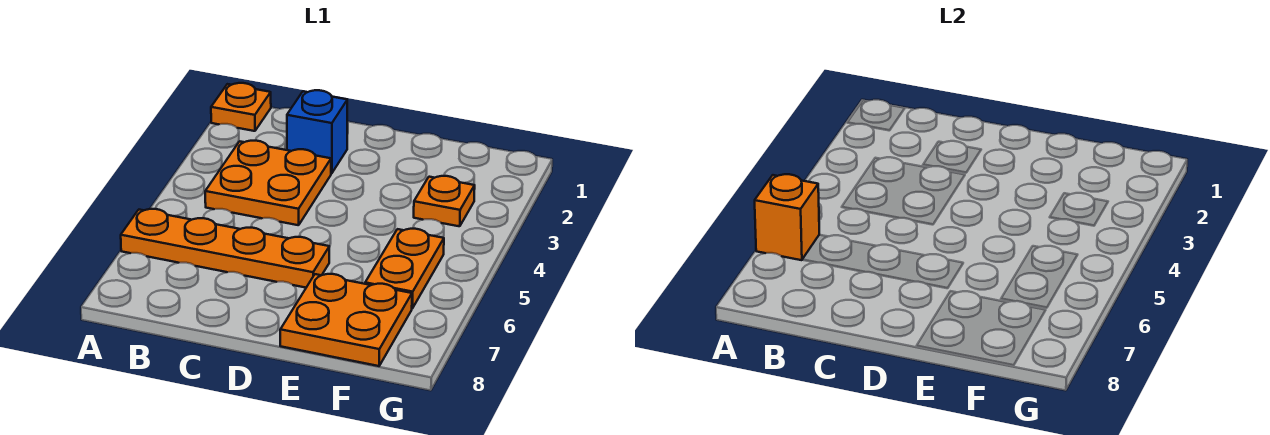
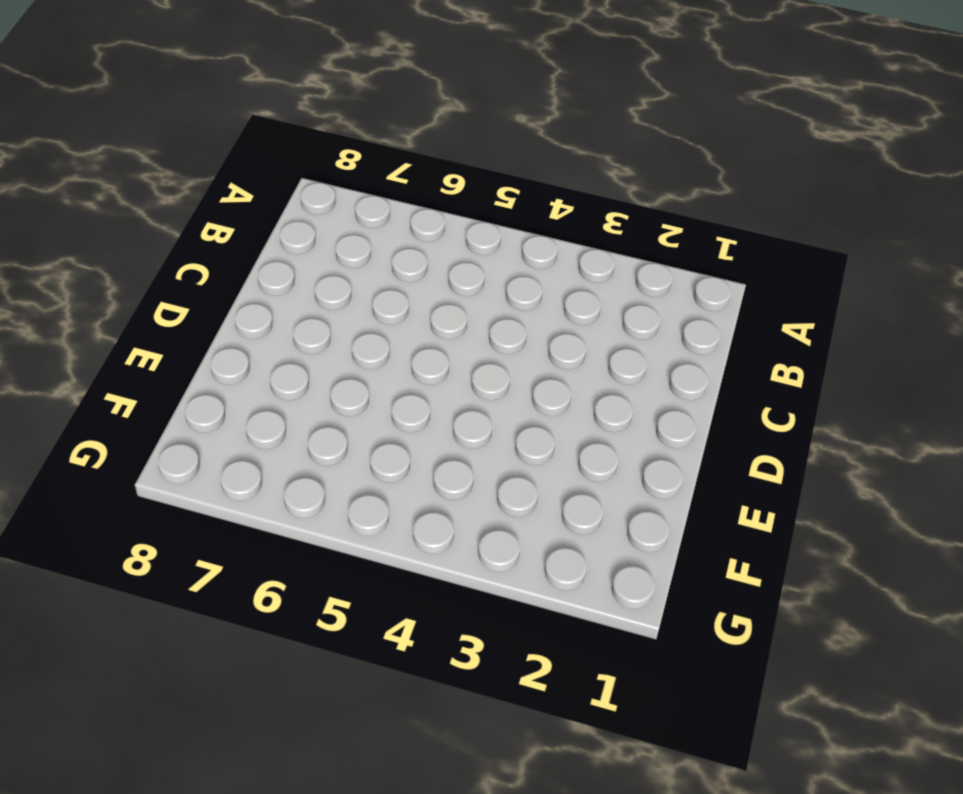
none -> orange plate A1 level 1
none -> orange plate A6:D6 level 1

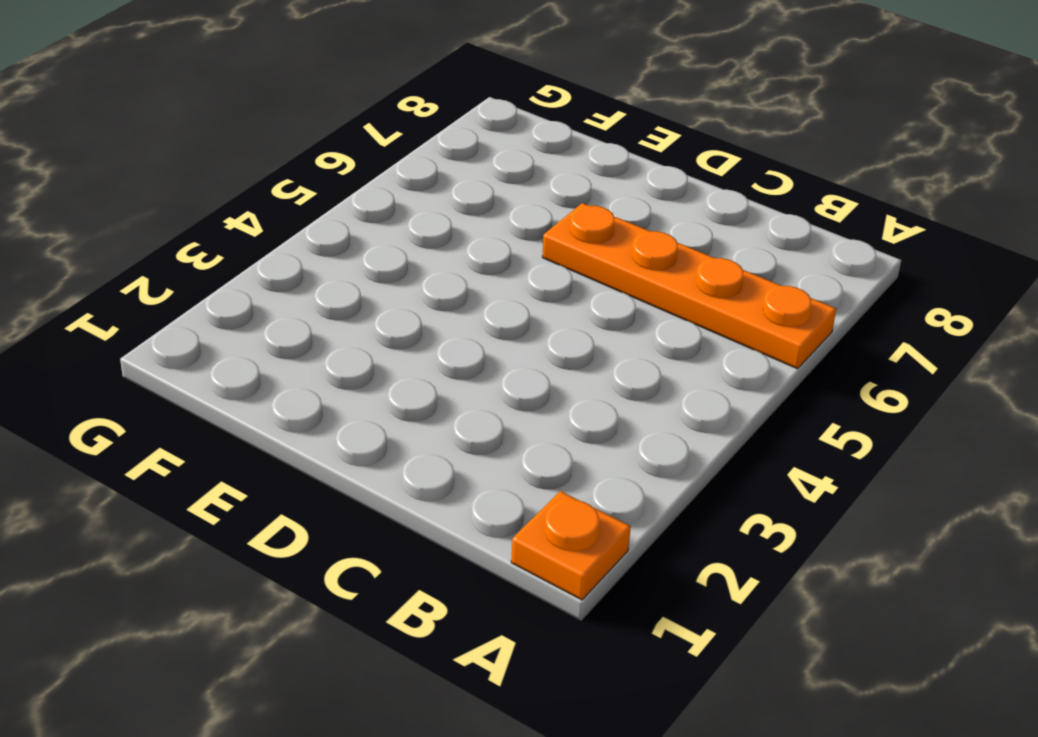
none -> orange plate B3:C4 level 1
none -> blue brick C2 level 1

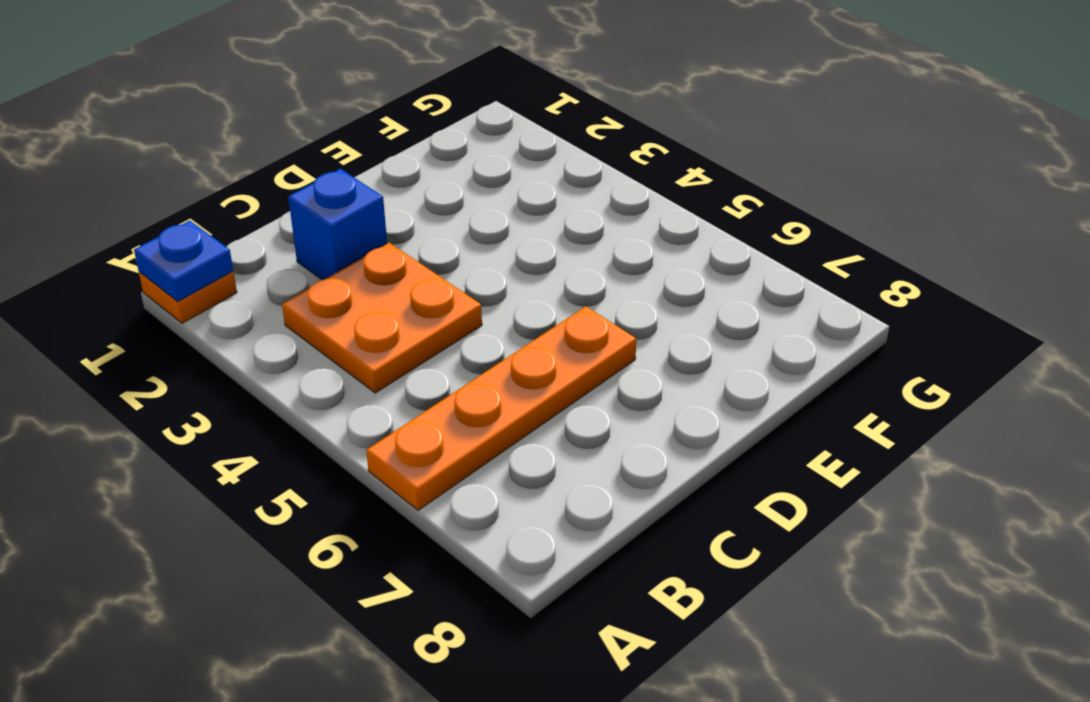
blue plate A1 level 2 -> none
none -> orange plate E7:F8 level 1
none -> orange plate F3 level 1

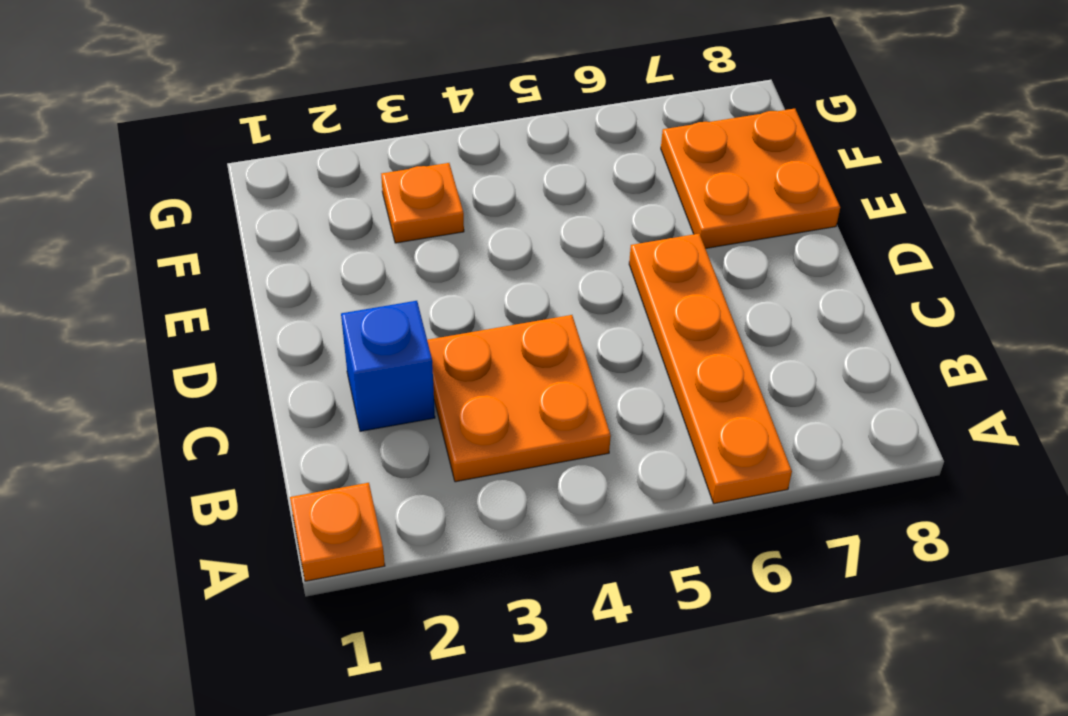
none -> orange plate F5:F6 level 1
none -> orange brick A6 level 2

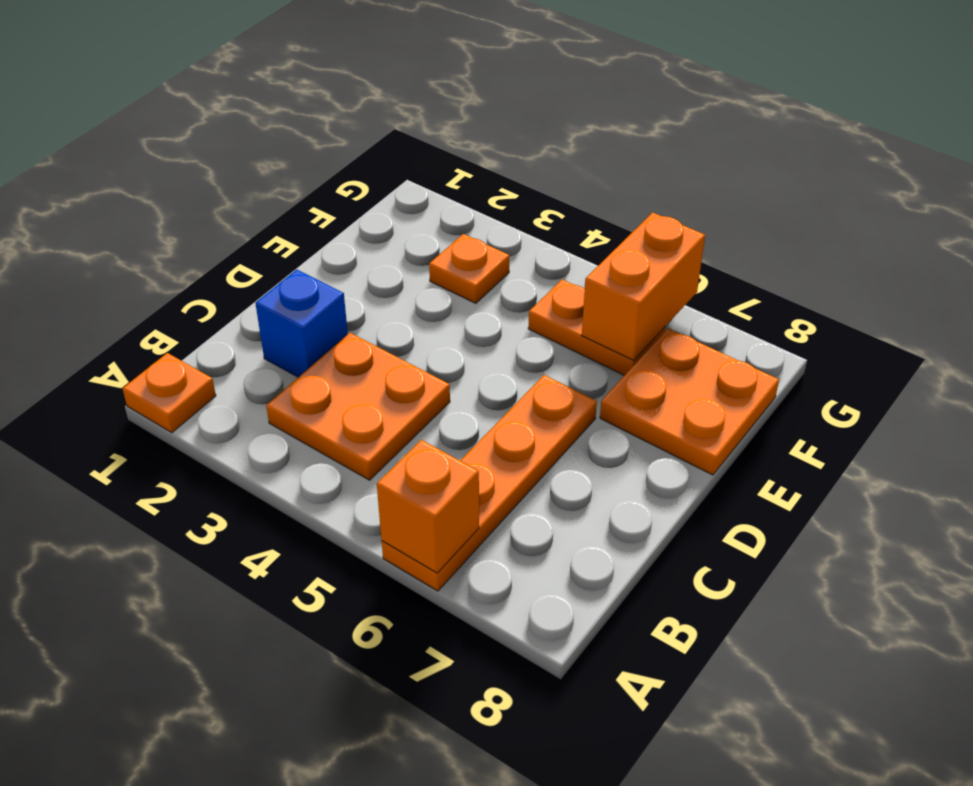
orange brick F6:G6 level 2 -> none

